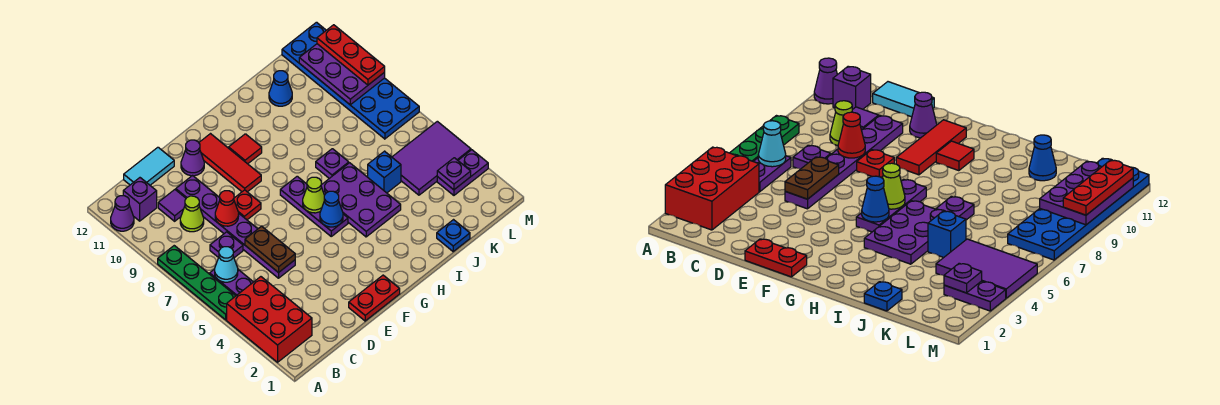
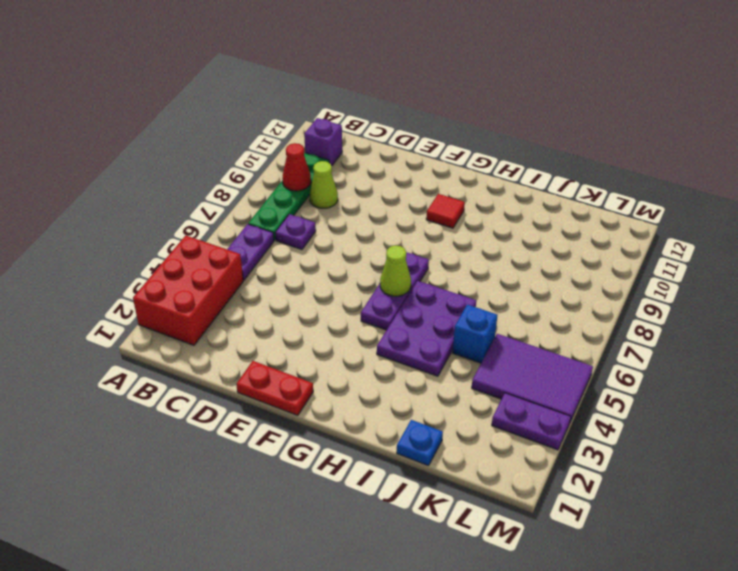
green plate B7:B10 level 1 -> green plate A5:A8 level 1
red cone B9 level 2 -> red cone D8 level 2
none -> purple cone A11 level 1
none -> purple tile C10 level 1
none -> cyan tile C12:D12 level 1
none -> purple plate D5:D10 level 1

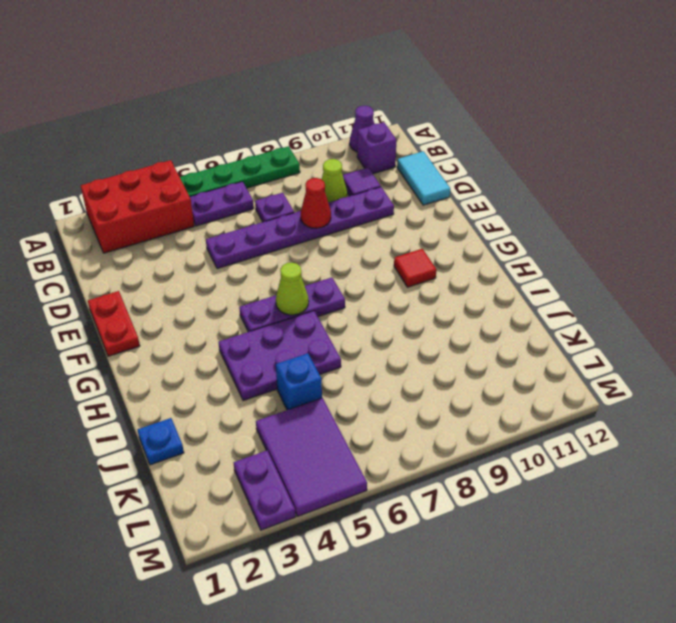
none -> red plate E8 level 1
none -> purple cone E11 level 1
none -> red tile F9:F11 level 1
none -> purple plate I7 level 1

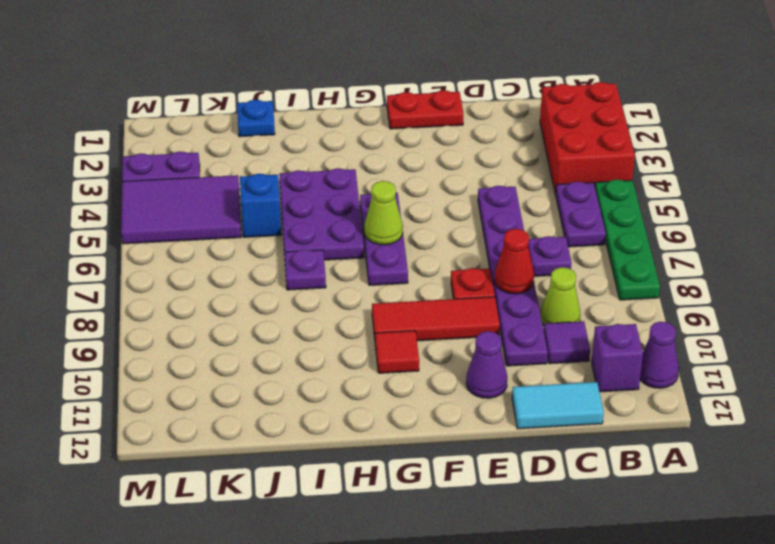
red tile E9:G9 level 1 -> red tile F9:F11 level 1
none -> blue cone J11 level 1
none -> blue plate L7:M12 level 1
none -> cyan cone B6 level 2
none -> brown plate D5:D6 level 2

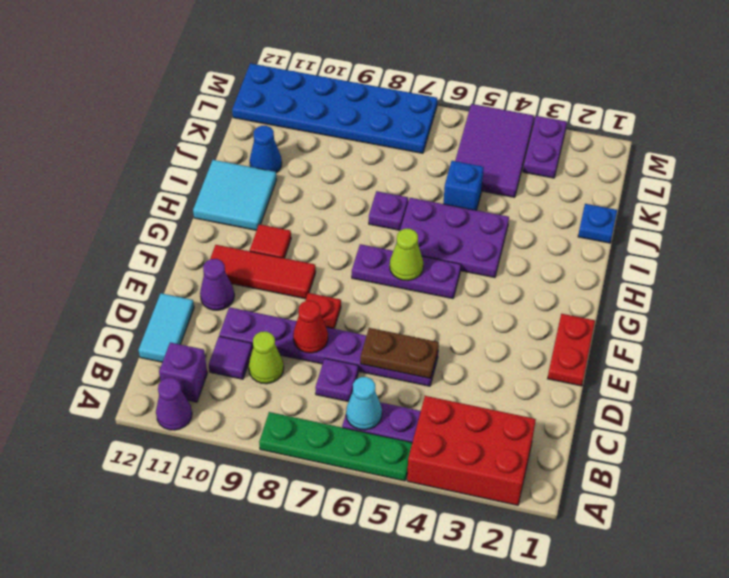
cyan tile H11:I12 level 1 -> none
none -> blue cone G5 level 2
none -> purple plate L3 level 2
none -> purple plate L9:M11 level 2
none -> red plate M9:M11 level 3

